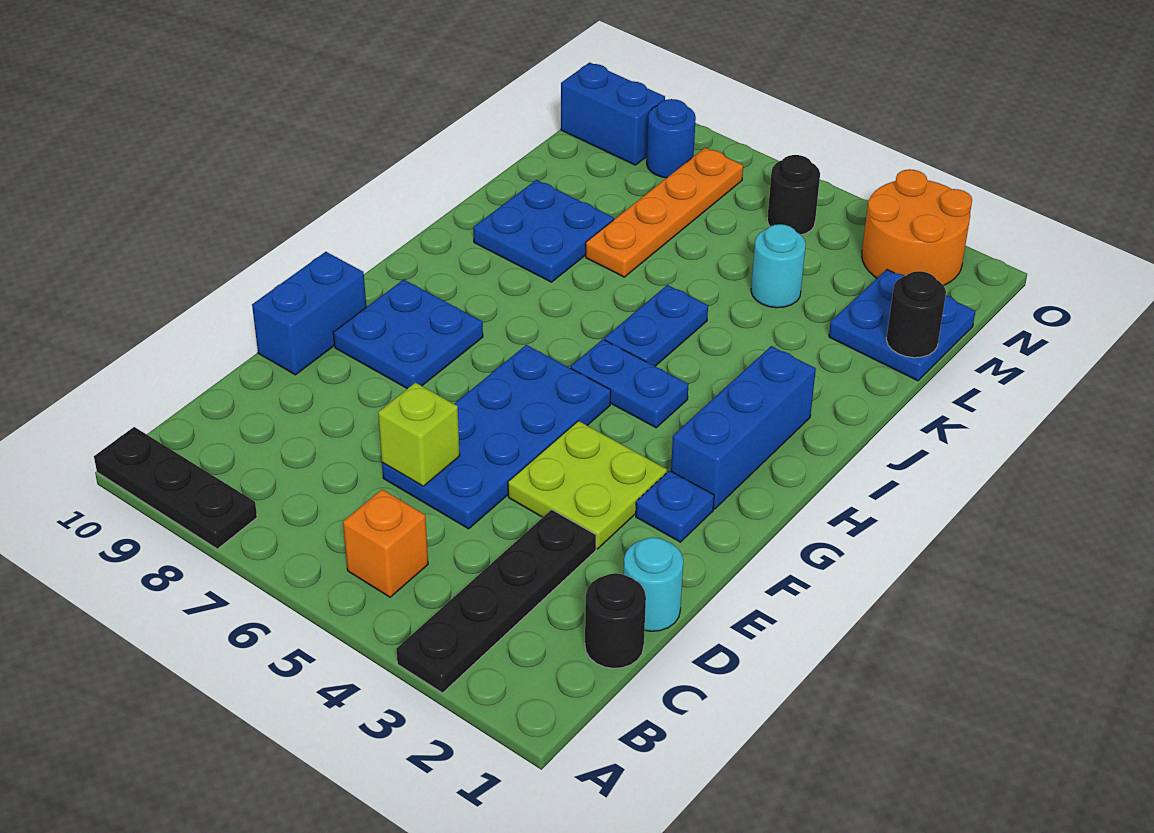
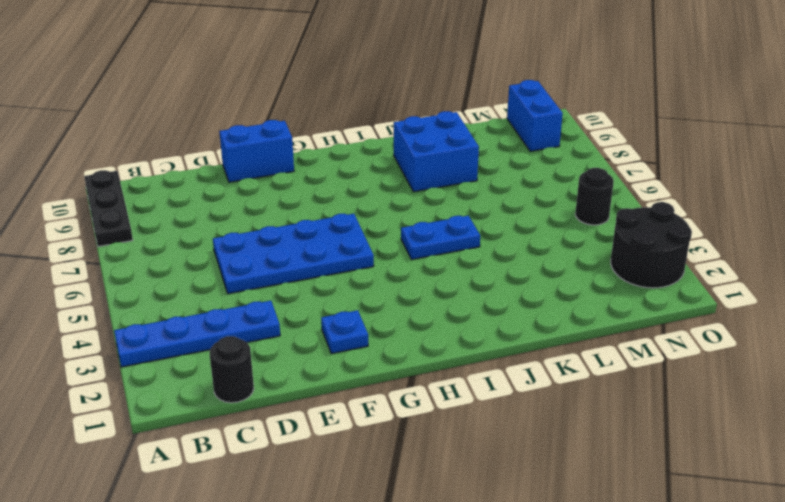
blue plate A3:D3 level 1 -> black plate A3:D3 level 1
blue brick J8:K9 level 1 -> blue plate J8:K9 level 1
black round brick N2:O3 level 1 -> orange round brick N2:O3 level 1
none -> orange brick B5 level 1
none -> cyan round brick D1 level 1
none -> lime plate E3:F4 level 1

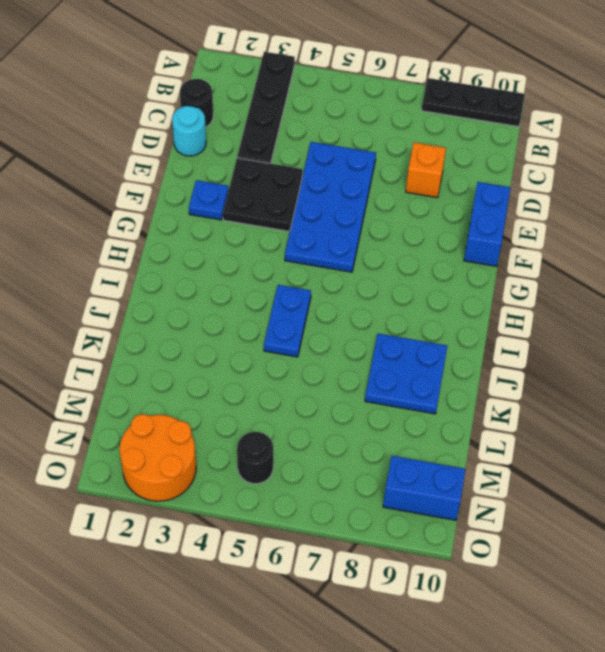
orange brick D8 level 1 -> orange brick B5 level 1
black plate E3:F4 level 1 -> lime plate E3:F4 level 1
none -> blue plate F8:G9 level 1
none -> blue brick G2:I2 level 1
none -> blue plate H4:H5 level 1

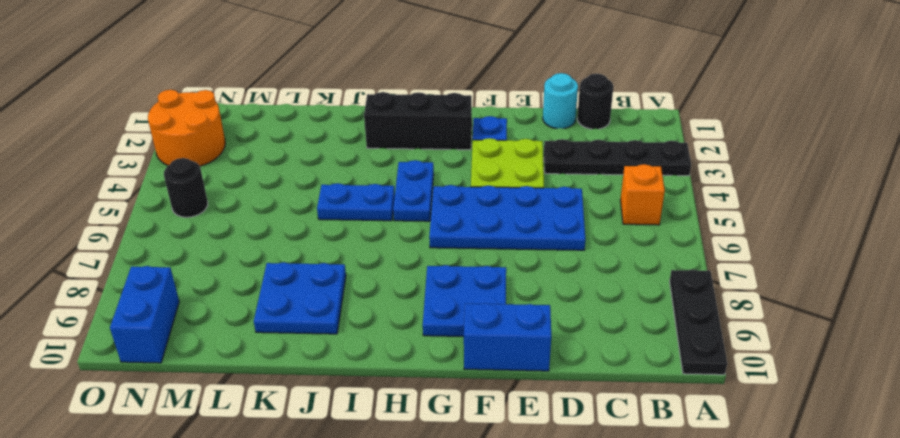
black brick G2:I2 level 1 -> blue brick G2:I2 level 1
none -> orange plate K7:N7 level 1
none -> blue plate L1:M2 level 1
none -> cyan round brick L4 level 1

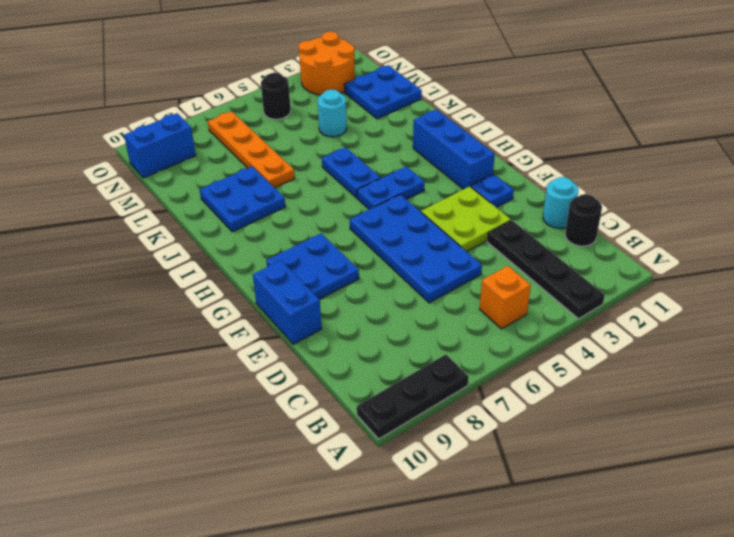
none -> blue round brick N8 level 1
none -> lime brick D6 level 2
none -> black round brick L1 level 2

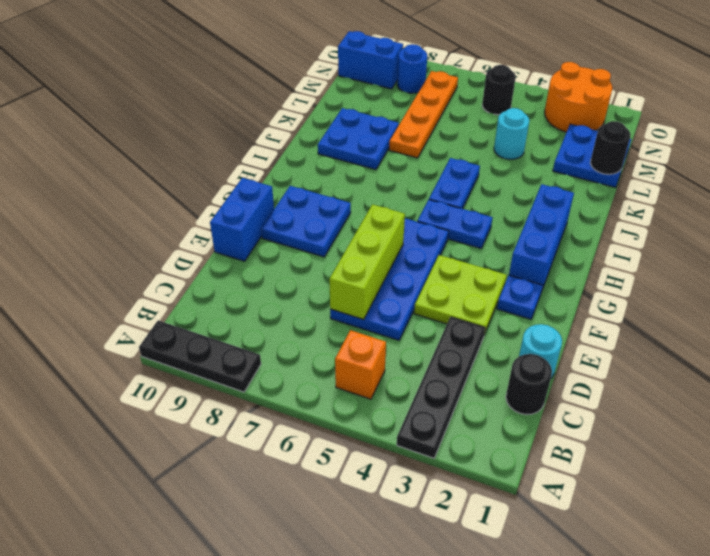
lime brick D6:F6 level 2 -> lime brick D6 level 2

